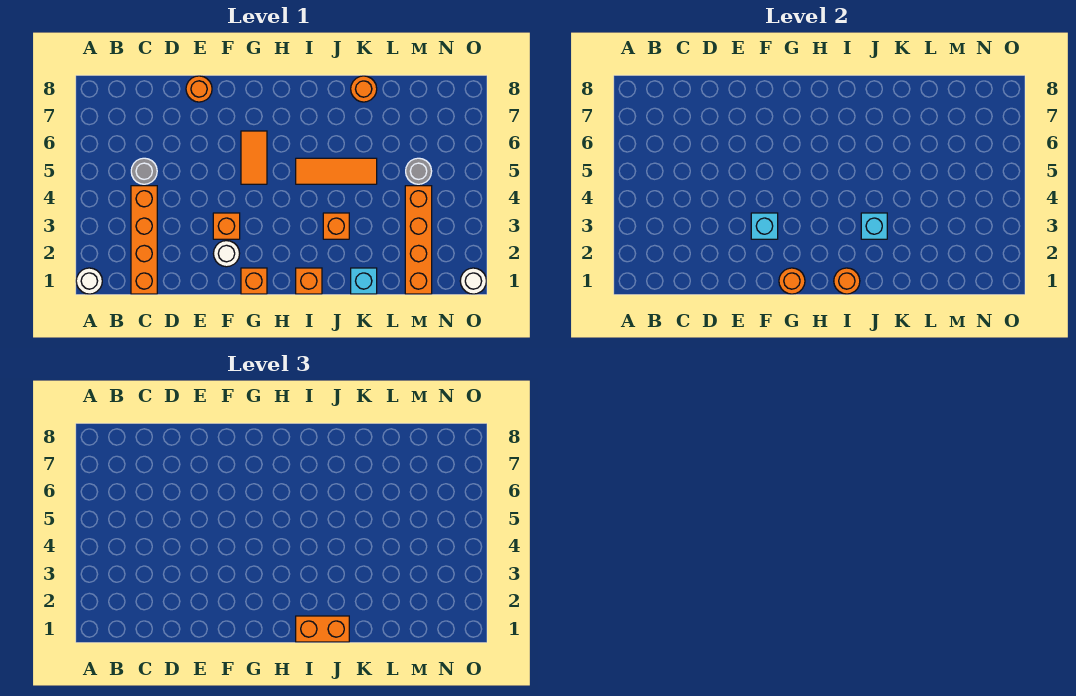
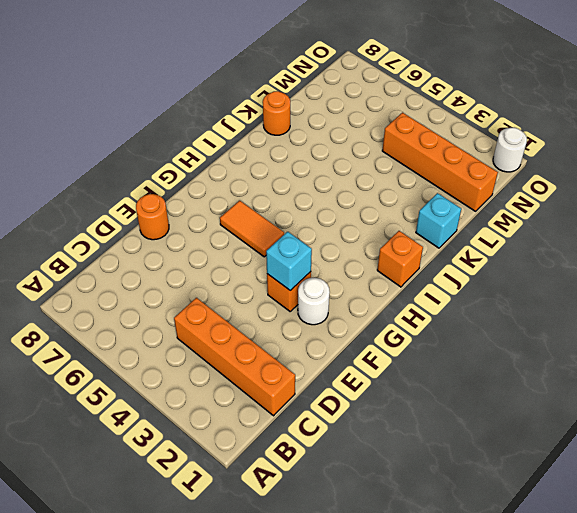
none -> white round brick A1 level 1
none -> grey round brick C5 level 1
none -> orange brick G1 level 1

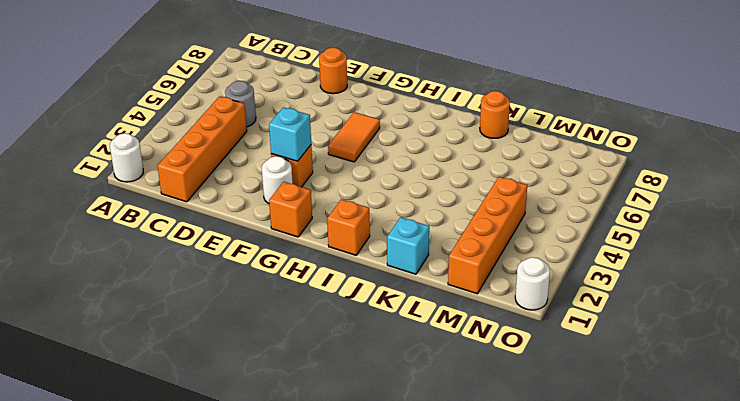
none -> orange tile I5:K5 level 1
none -> orange brick J3 level 1
none -> grey round brick M5 level 1

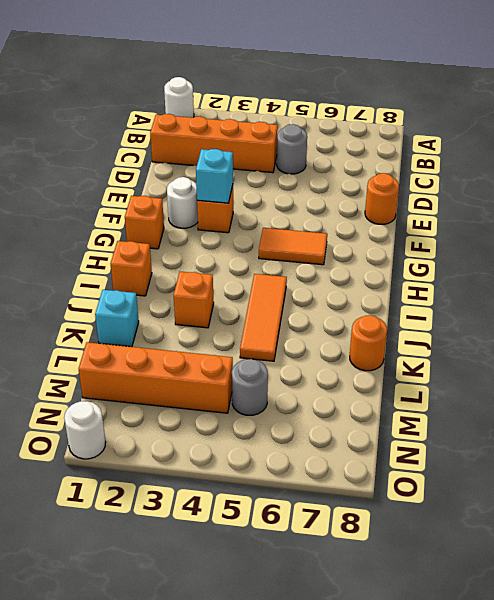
none -> orange round brick G1 level 2
none -> orange round brick I1 level 2
none -> cyan brick J3 level 2

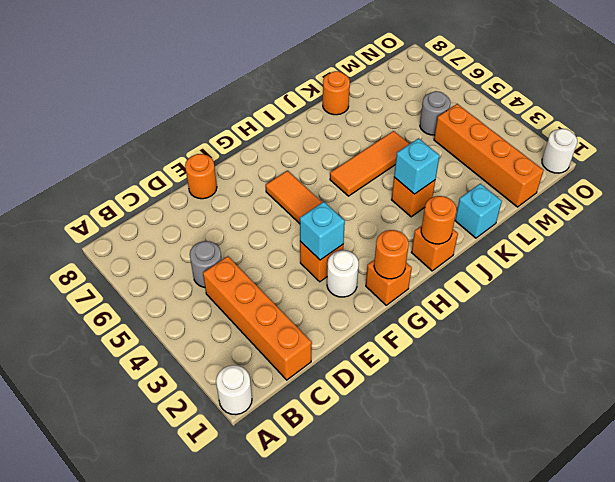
none -> orange brick I1:J1 level 3

